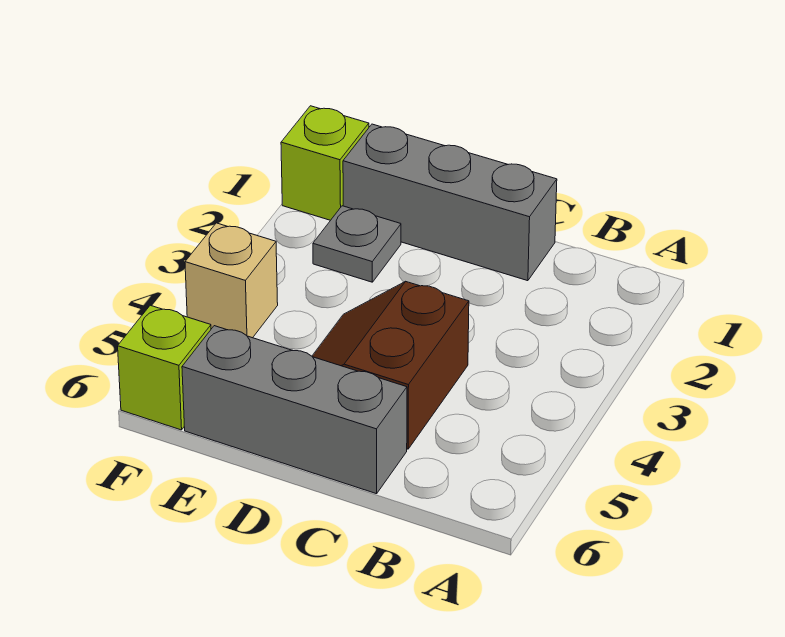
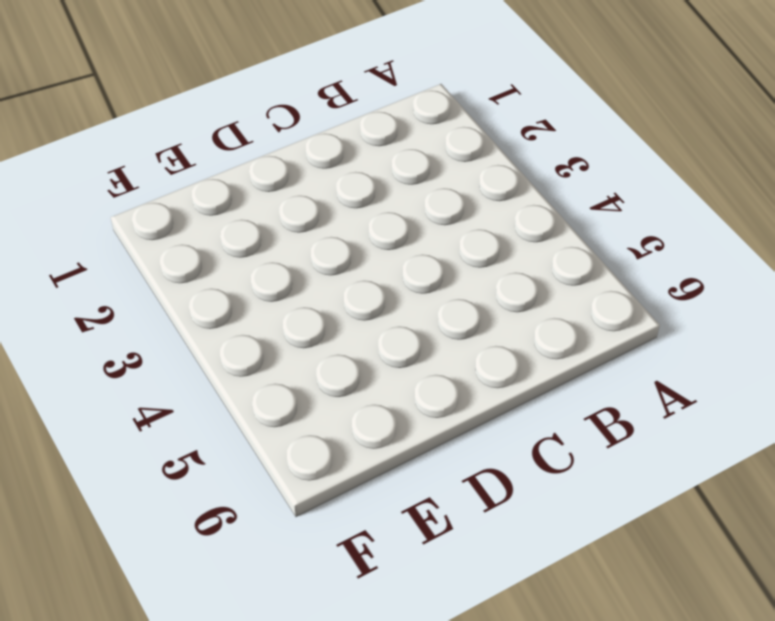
none -> grey brick C1:E1 level 1
none -> brown slope C4:D5 level 1 top C

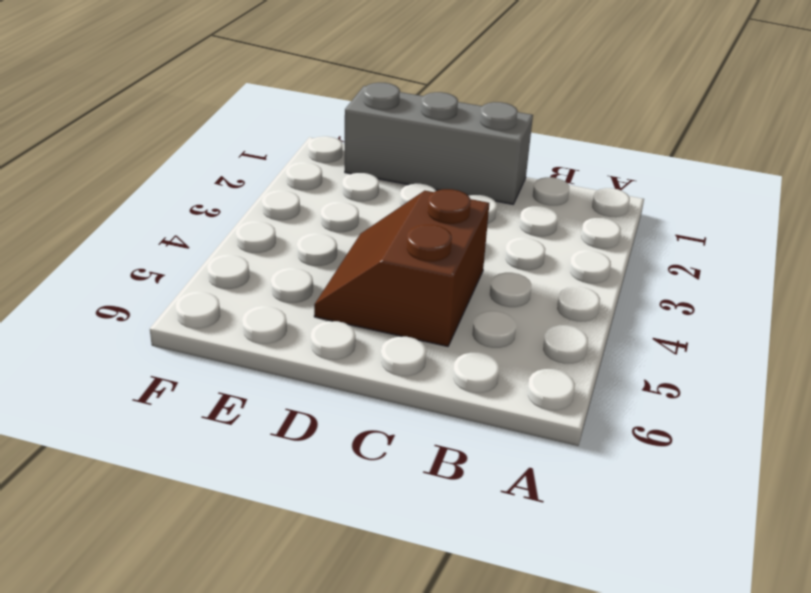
none -> grey brick C6:E6 level 1
none -> grey plate E2 level 1

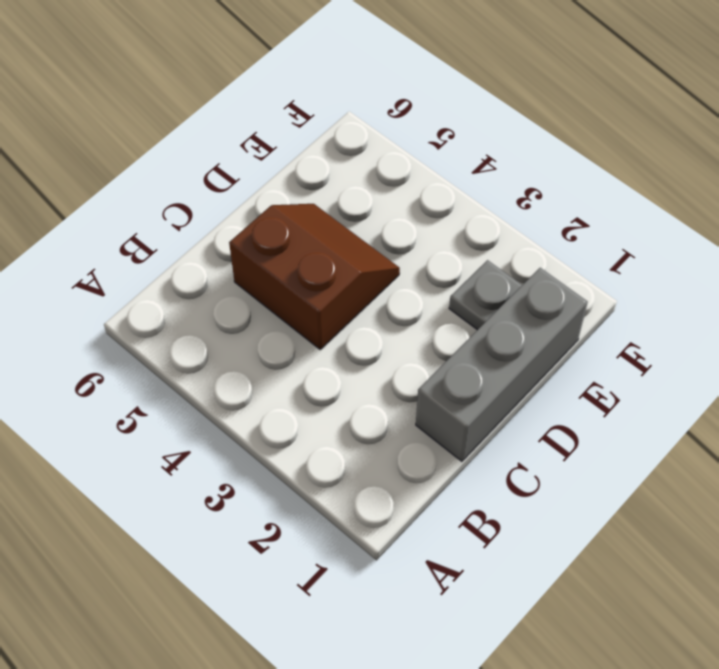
none -> grey brick C6:E6 level 1
none -> lime brick F1 level 1

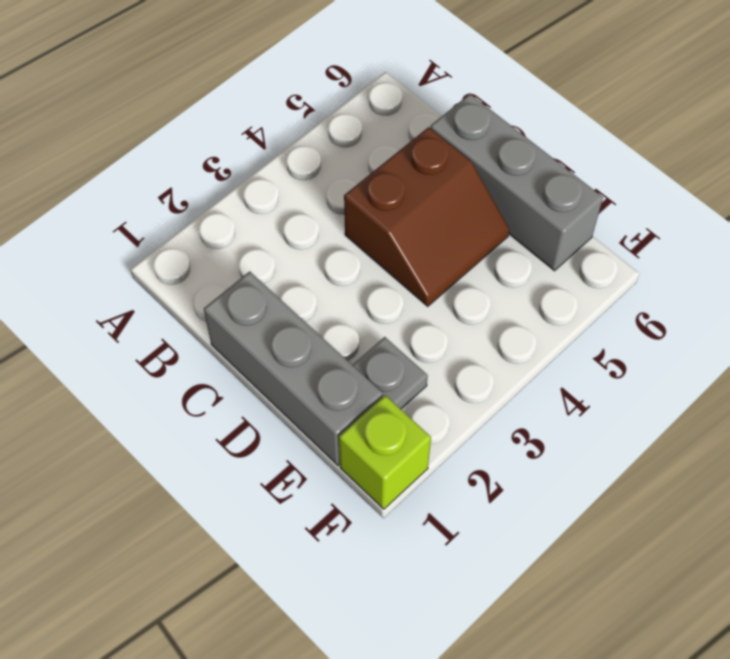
none -> tan brick F4 level 1
none -> lime brick F6 level 1

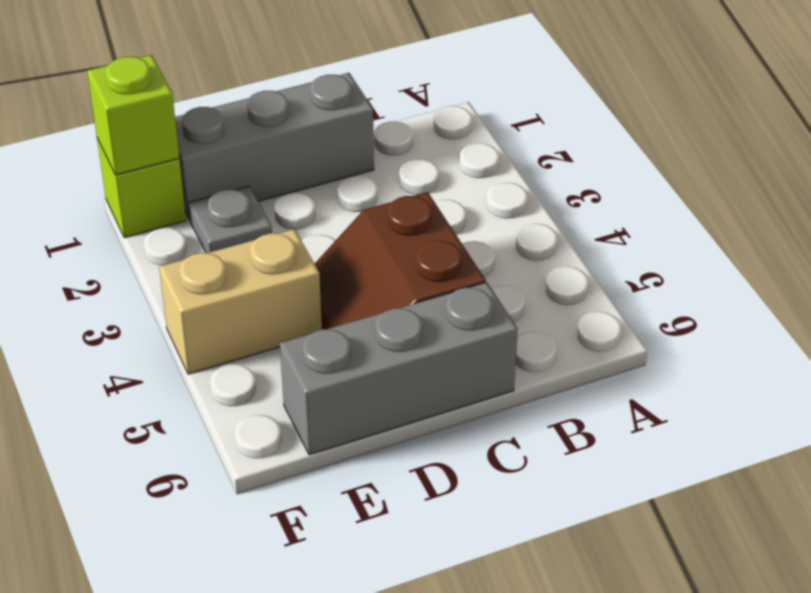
tan brick E4:F4 level 1 -> tan brick F4 level 1
lime brick F1 level 2 -> lime brick F6 level 1

